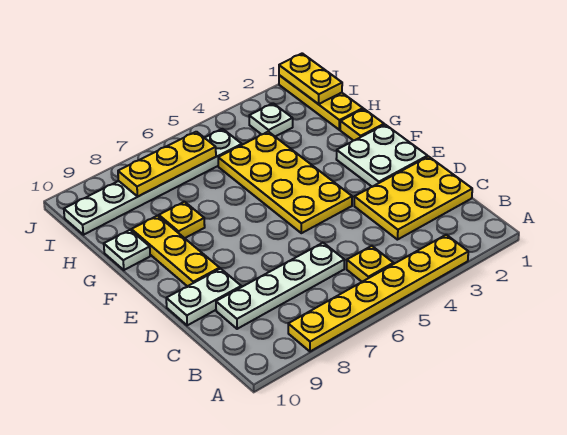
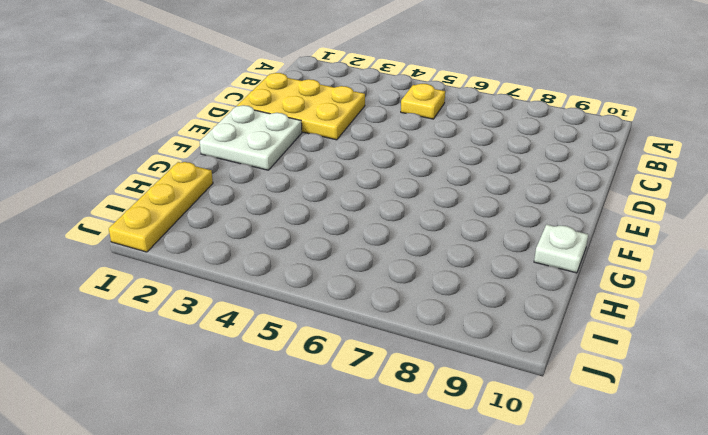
none -> yellow plate A3:A8 level 1
none -> white plate C6:C9 level 1
none -> white plate D9:D10 level 1

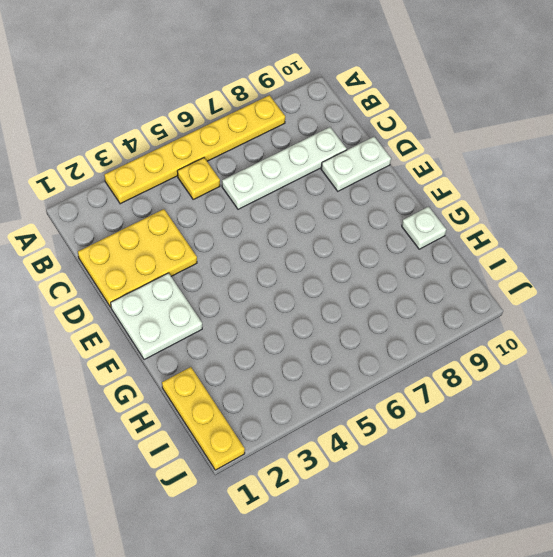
none -> yellow plate E4:H5 level 1
none -> yellow plate E9:G9 level 1
none -> yellow plate G1 level 1

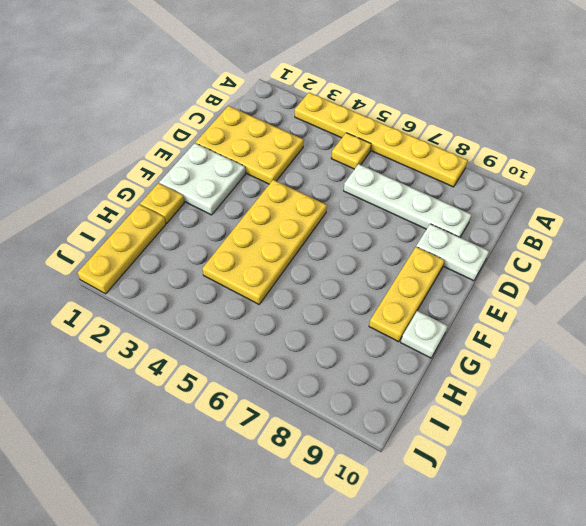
none -> yellow plate G8 level 1
none -> white plate I3 level 1
none -> white plate I5:I10 level 1

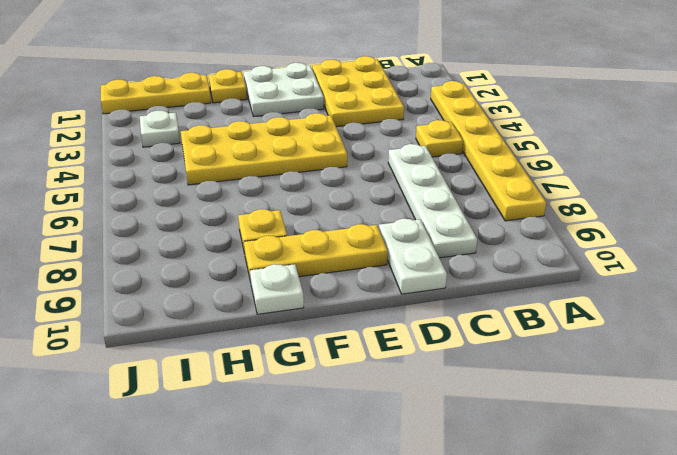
none -> white plate I5:I10 level 1
none -> yellow plate I1:J1 level 2
none -> yellow plate I6:I8 level 2

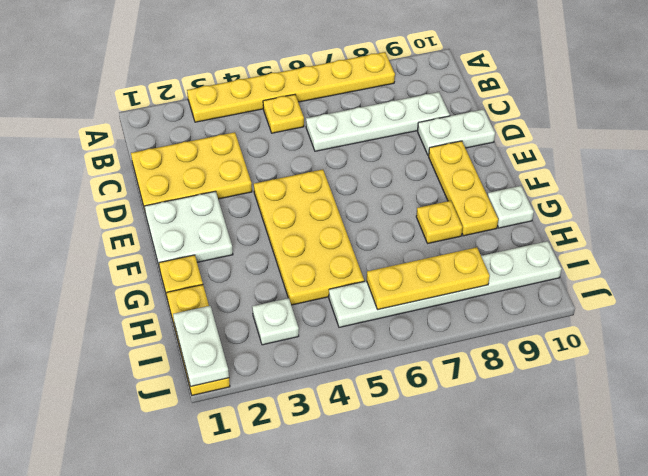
white plate I1:J1 level 2 -> yellow plate I1:J1 level 2

